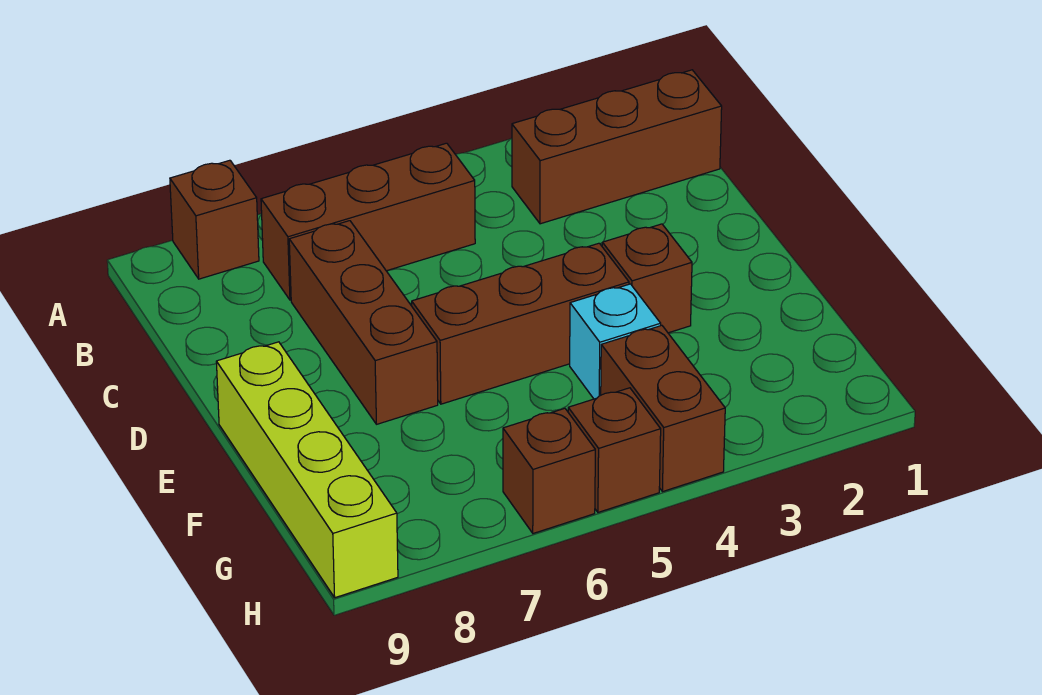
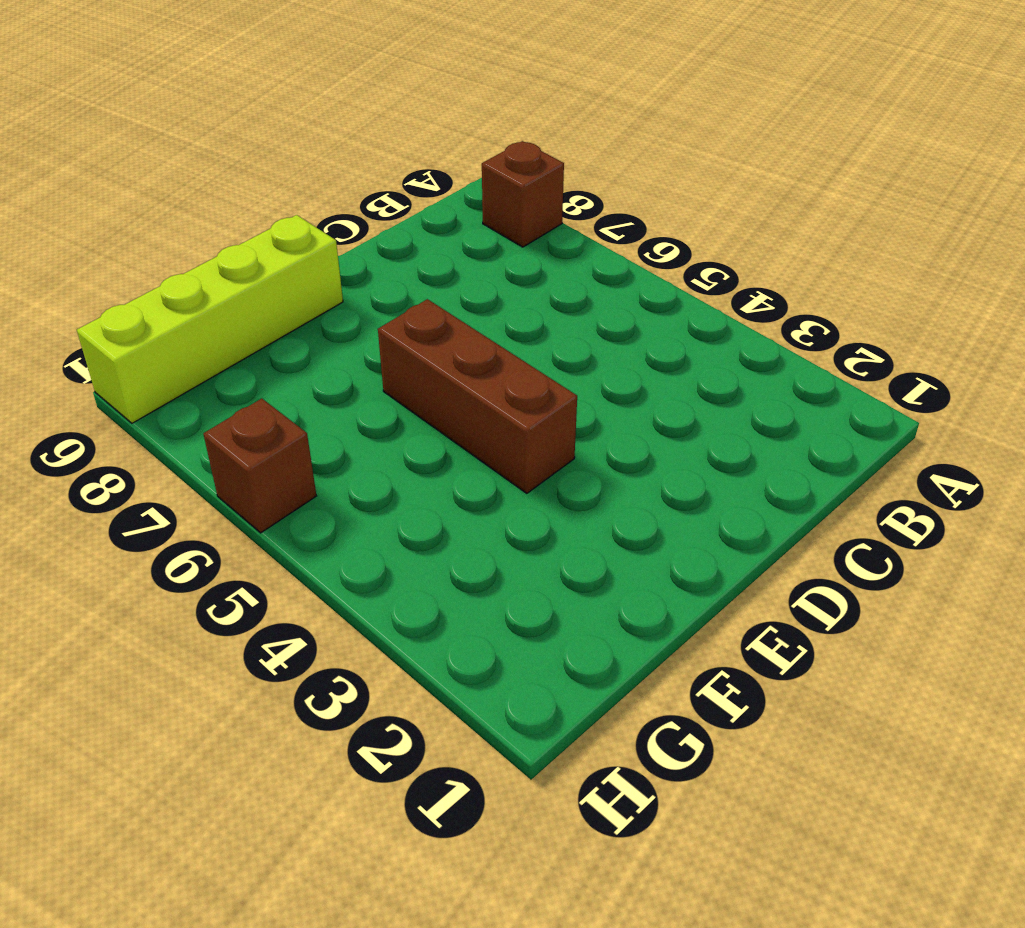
none -> brown brick B1:B3 level 1
none -> brown brick B5:B7 level 1

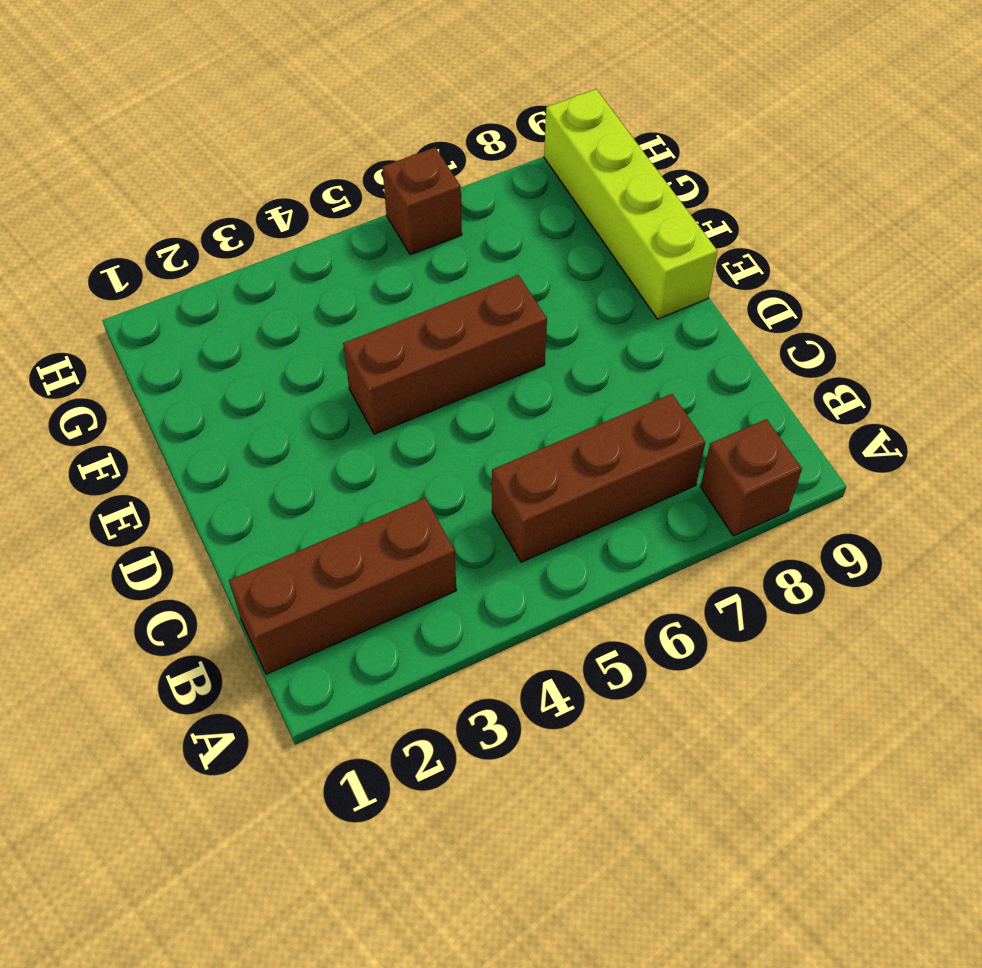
none -> brown brick C7:E7 level 1
none -> brown brick E3 level 1

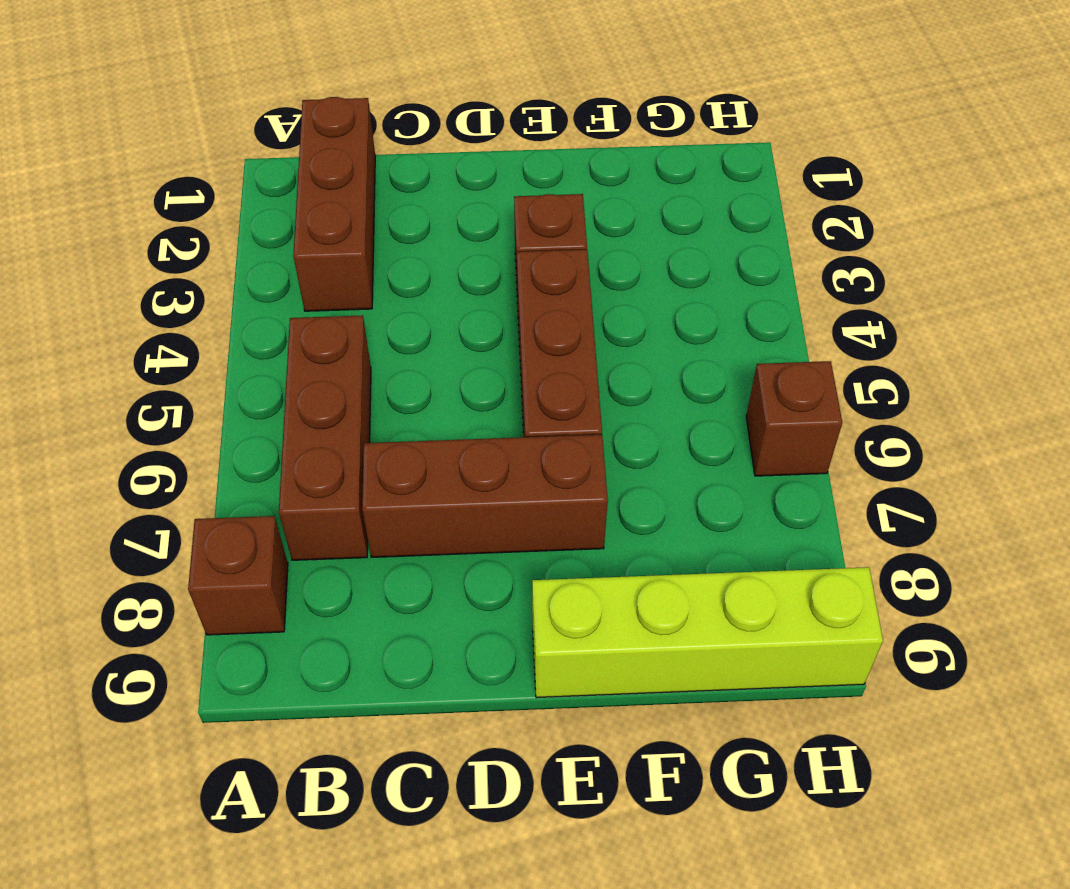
none -> cyan brick F4 level 1
none -> brown brick G4:H4 level 1

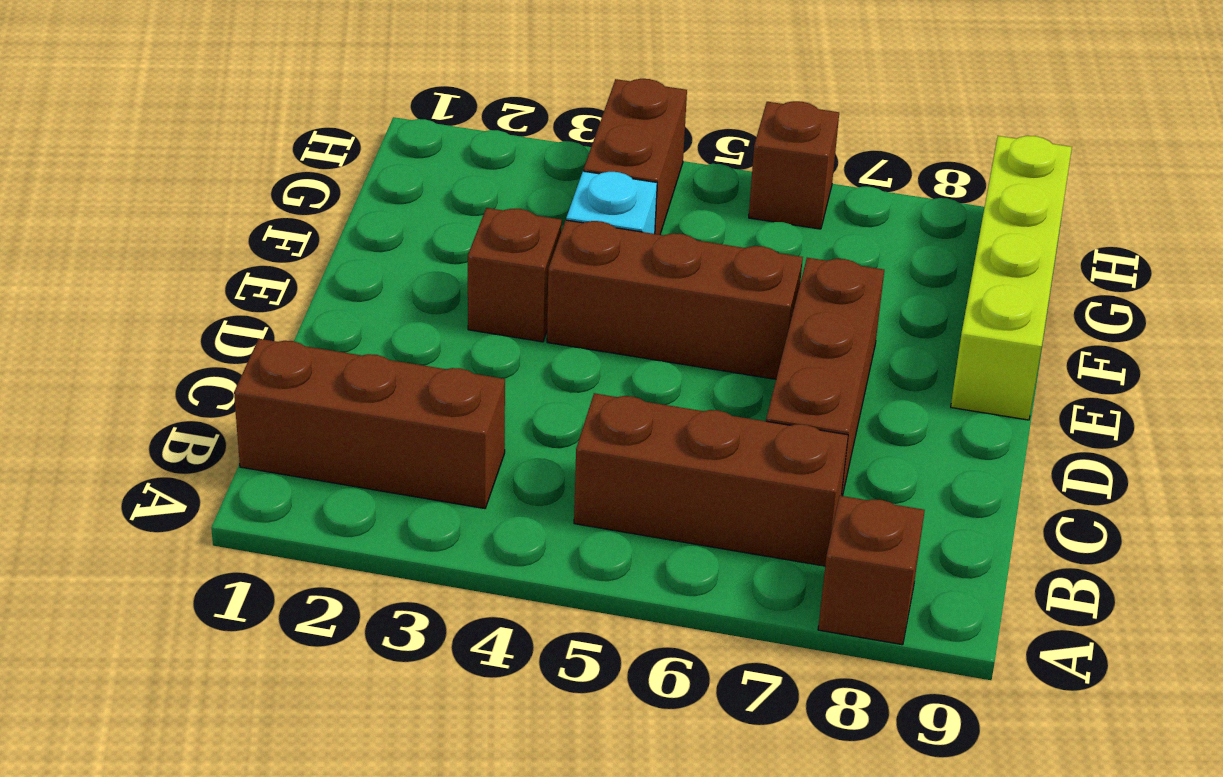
none -> brown brick H5 level 1

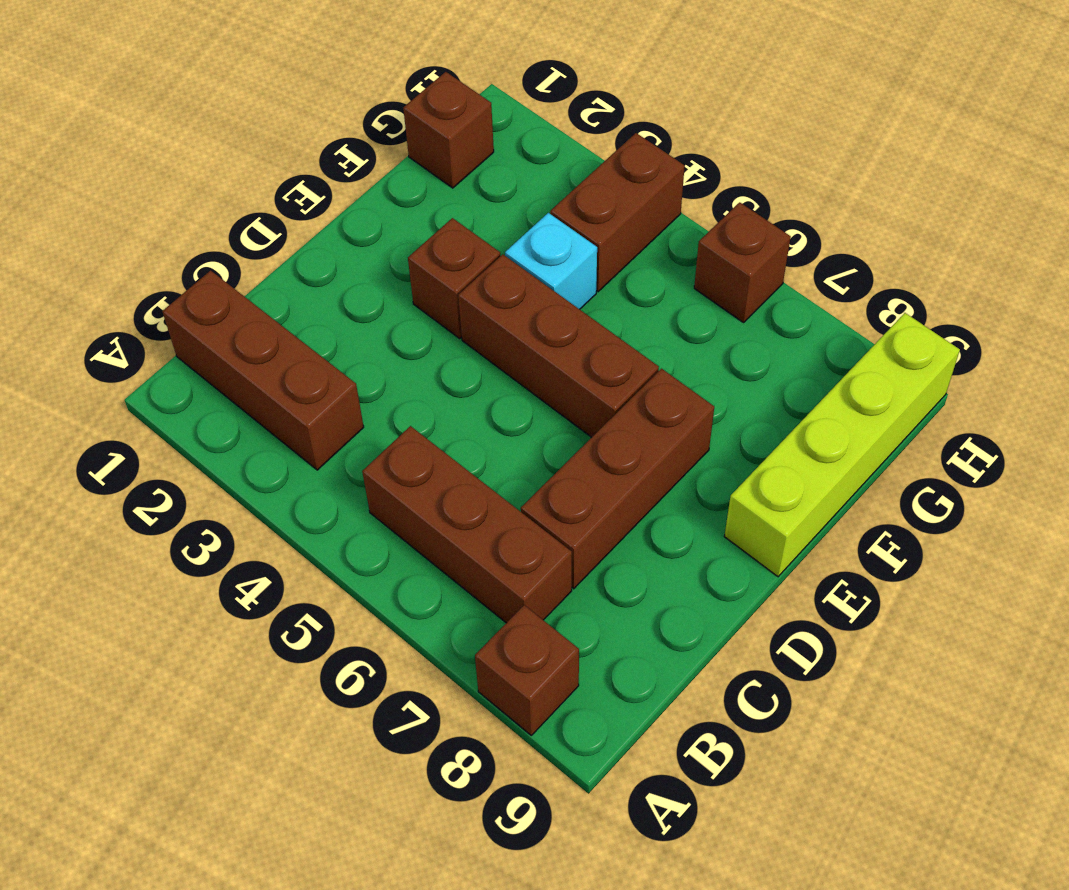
brown brick G1 level 1 -> brown brick H5 level 1

